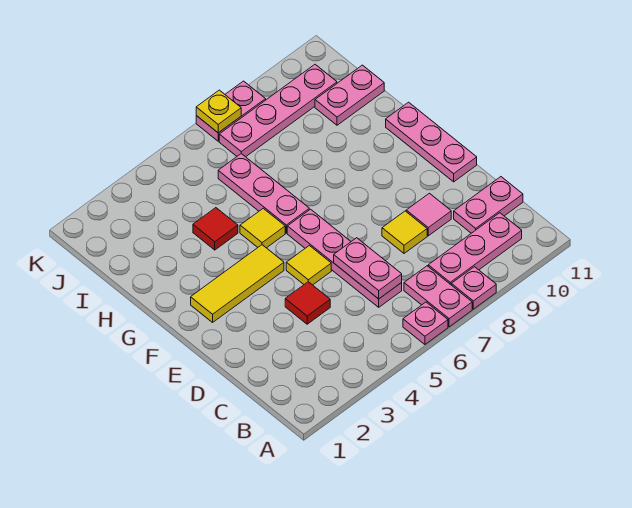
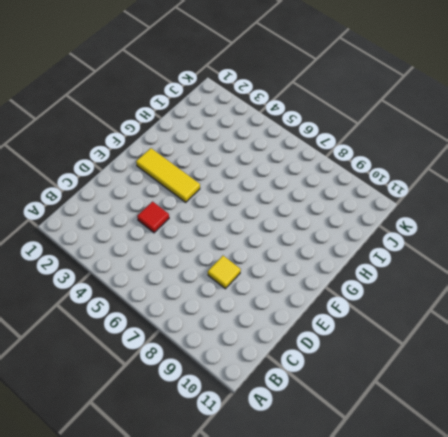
none -> pink plate A6 level 1
none -> pink plate A7:B7 level 1
none -> pink plate A8 level 1

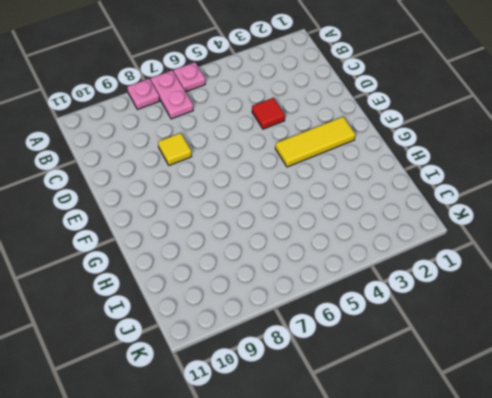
none -> pink plate B8:B10 level 1
none -> pink plate C6:F6 level 1
none -> pink plate C10:C11 level 1

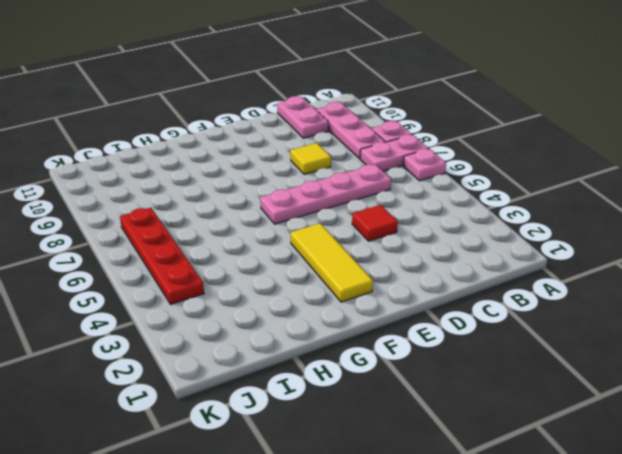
red plate J4:J7 level 1 -> pink plate J7:J10 level 1
none -> pink tile D9 level 1
none -> yellow tile E5 level 1
none -> pink plate E11:G11 level 1

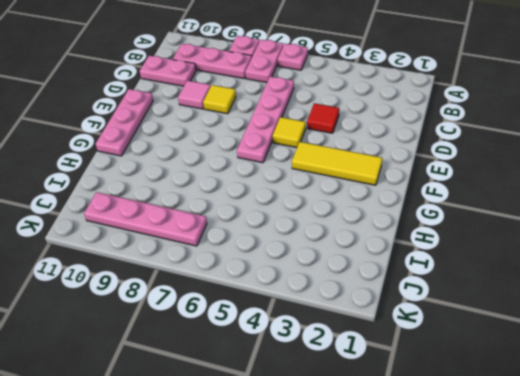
none -> yellow tile G5 level 1
none -> pink plate G6:I6 level 1
none -> red tile H4 level 1

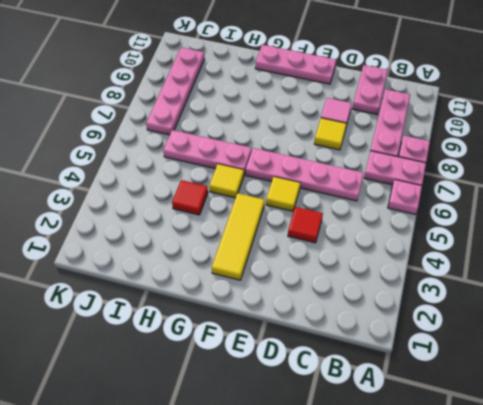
none -> pink plate I10:I11 level 1
none -> pink plate K7:K8 level 1
none -> pink plate C6:D6 level 2

